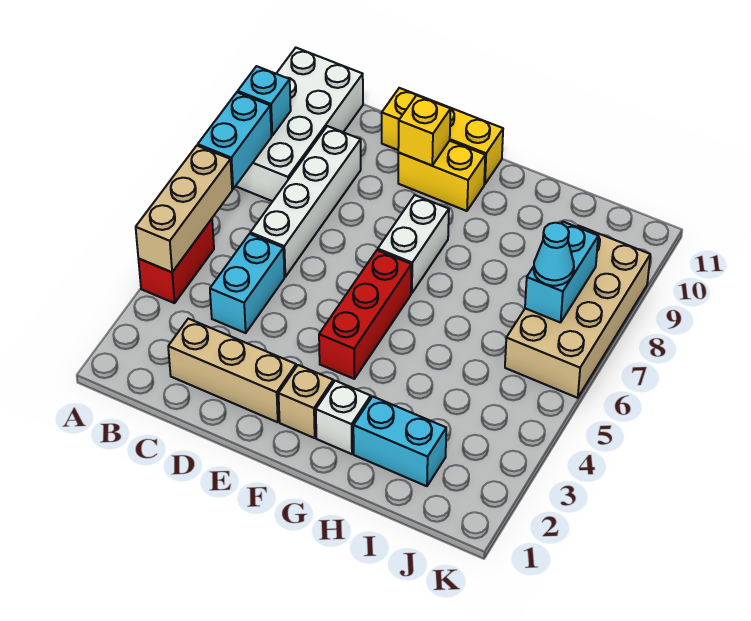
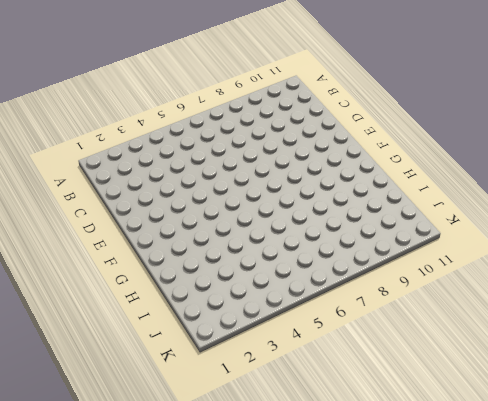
none -> red brick A4:A5 level 1
none -> white brick A8:B11 level 1
none -> tan brick C2:E2 level 1

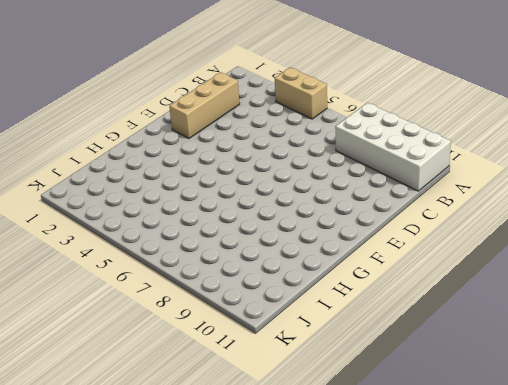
tan brick A4:A5 level 1 -> red brick A4:A5 level 1
none -> cyan brick C4:C5 level 1
none -> white brick C6:C9 level 1
none -> yellow brick D11:F11 level 1

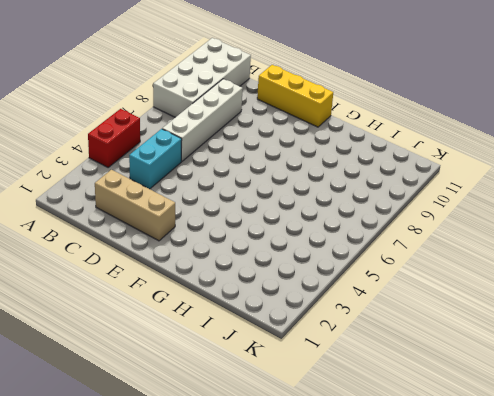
none -> yellow brick E10:F10 level 1
none -> tan brick F2 level 1
none -> red brick F4:F6 level 1

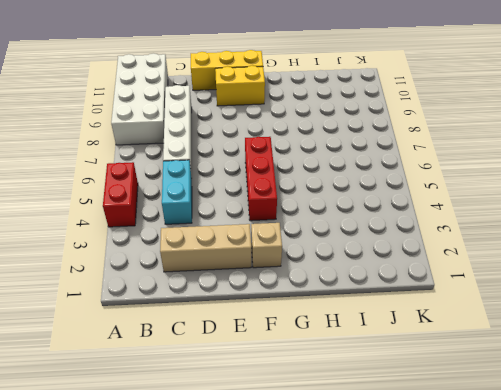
none -> white brick F7:F8 level 1
none -> white brick G2 level 1
none -> cyan brick H2:I2 level 1

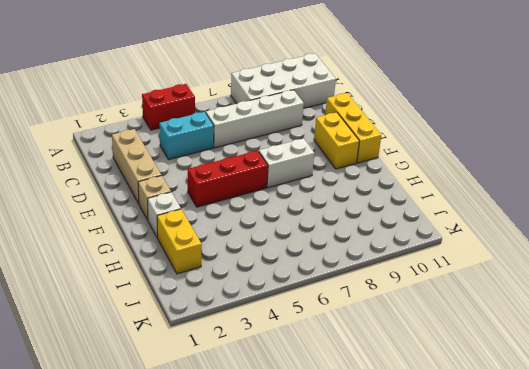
yellow brick H2:I2 level 1 -> cyan brick H2:I2 level 1
none -> tan brick J6:K9 level 1
none -> tan brick A4:A6 level 2
none -> cyan brick A7:A8 level 2

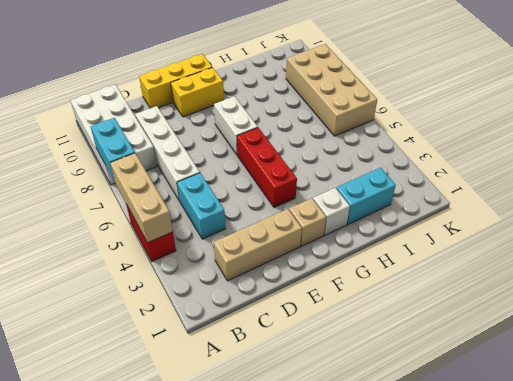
none -> cyan brick A9 level 2
none -> yellow brick E10 level 2
none -> cyan brick J7:J8 level 2

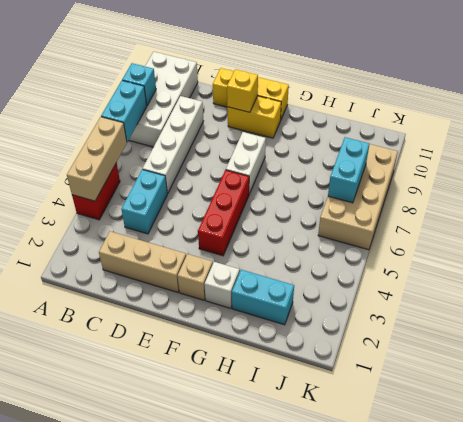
none -> cyan cone J7 level 3

